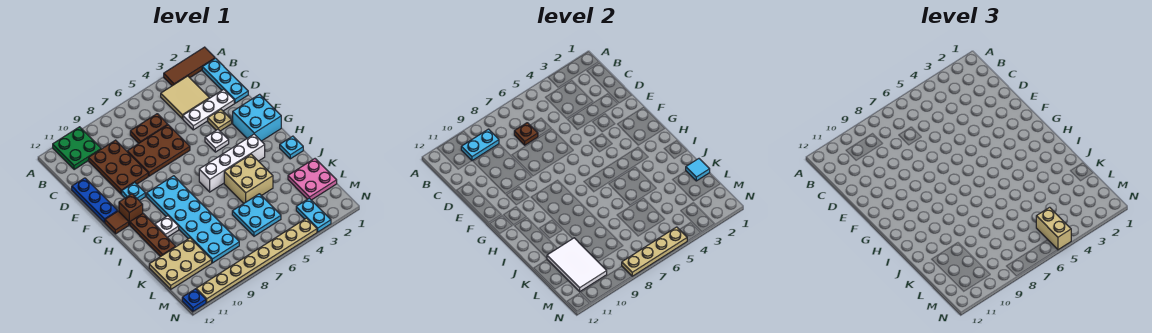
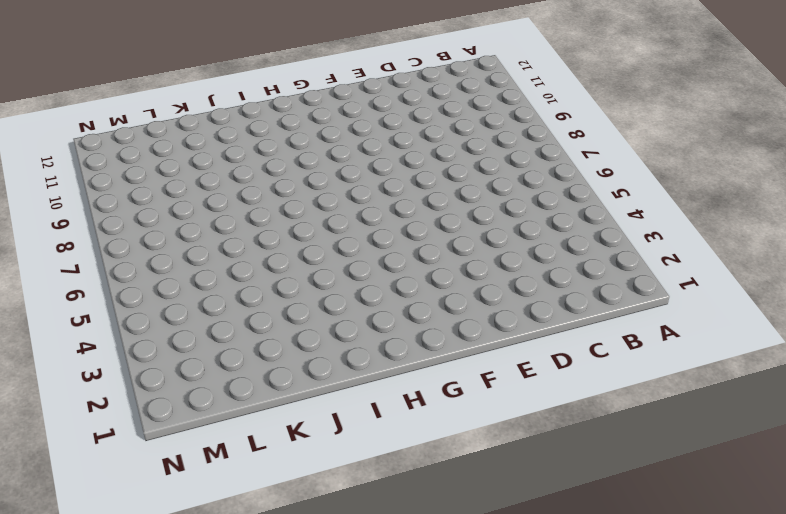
none -> brown tile A1:A3 level 1
none -> green plate A10:B11 level 1
none -> cyan plate B1:D1 level 1
none -> tan tile B3:C4 level 1

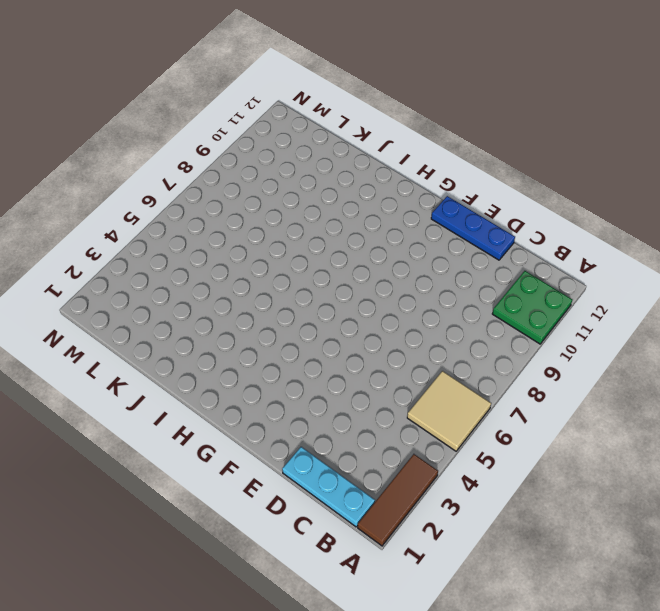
tan tile A5:B6 level 1 -> tan tile B3:C4 level 1
none -> brown plate C6:C7 level 1
none -> brown plate C9:E10 level 1
none -> white plate D2:D4 level 1
none -> brown plate D6:E8 level 1

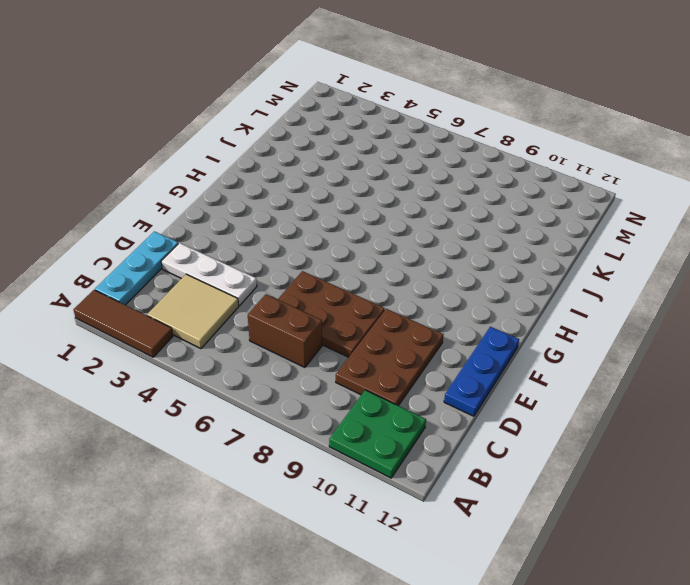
brown brick C6:C7 level 1 -> brown plate C6:C7 level 1
none -> tan plate E3 level 1
none -> cyan brick F1:G2 level 1
none -> white plate F4 level 1
none -> cyan plate F10 level 1

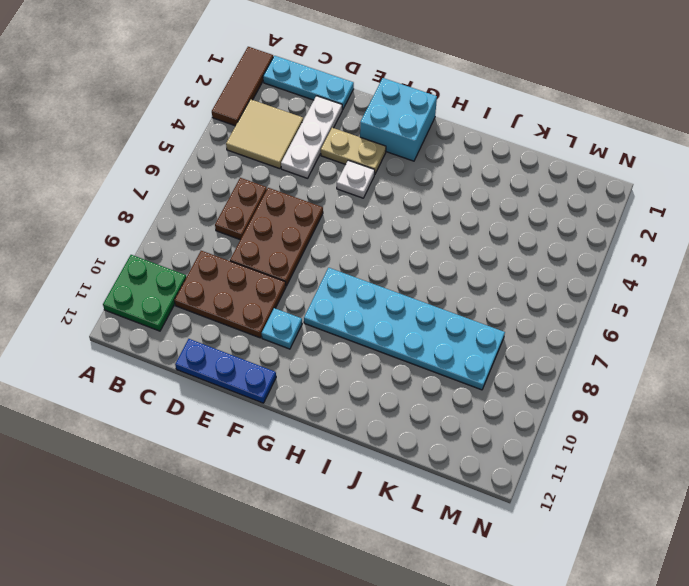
tan plate E3:F3 level 1 -> tan plate E3 level 1
none -> brown brick G11 level 1
none -> brown tile G12 level 1
none -> white brick H3:H6 level 1
none -> brown plate H11:J11 level 1

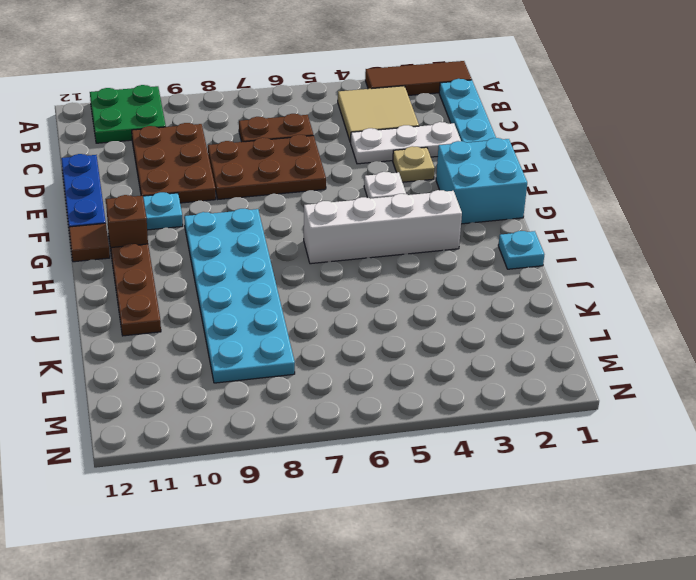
none -> tan brick I4:J5 level 1
none -> white plate I10 level 1
none -> pink plate K1:L2 level 1
none -> cyan plate K5:L6 level 1

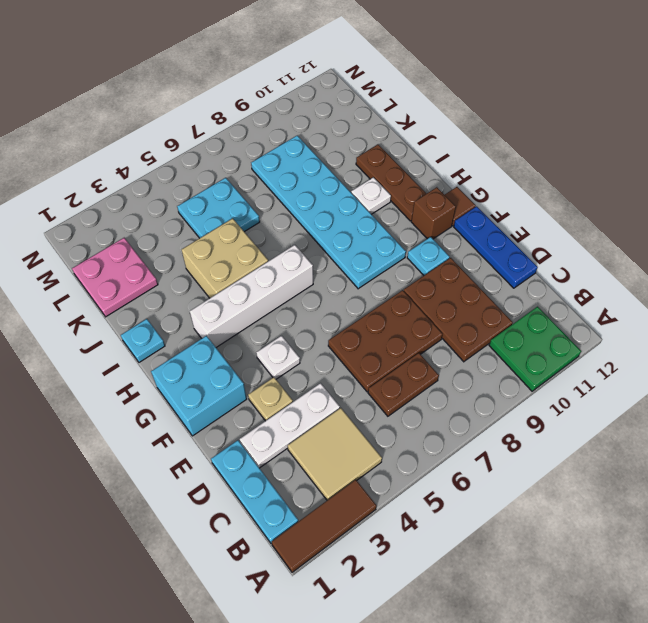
none -> tan plate K10:L12 level 1
none -> cyan plate M3:N3 level 1
none -> tan plate N4:N11 level 1
none -> blue plate N12 level 1

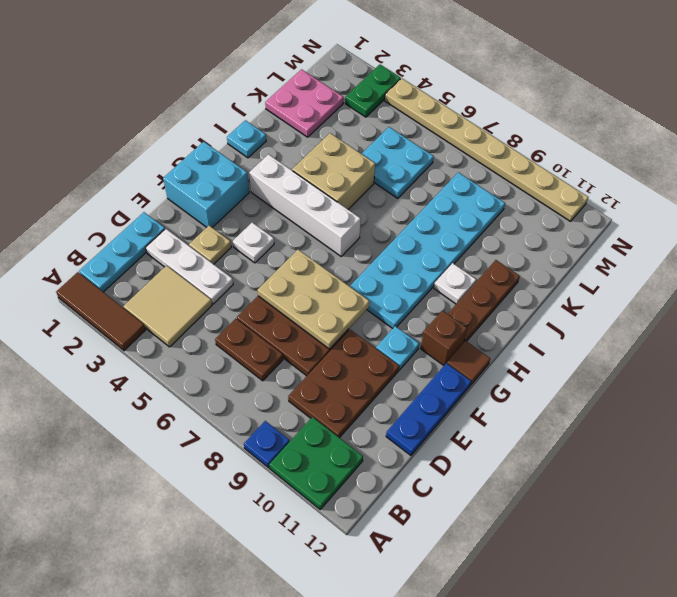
blue plate A9 level 1 -> blue plate N12 level 1
tan plate E6:F8 level 2 -> tan plate K10:L12 level 1
green plate M3:N3 level 1 -> cyan plate M3:N3 level 1
none -> cyan plate B9:B10 level 2
none -> brown plate C7 level 2
none -> cyan tile K1 level 2
none -> white tile K10:M11 level 2

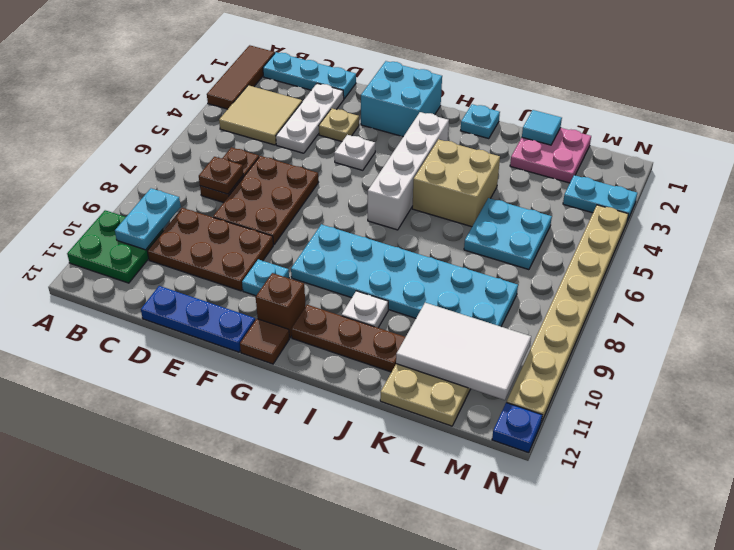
none -> tan plate N5:N8 level 2
none -> tan brick M5:N5 level 3

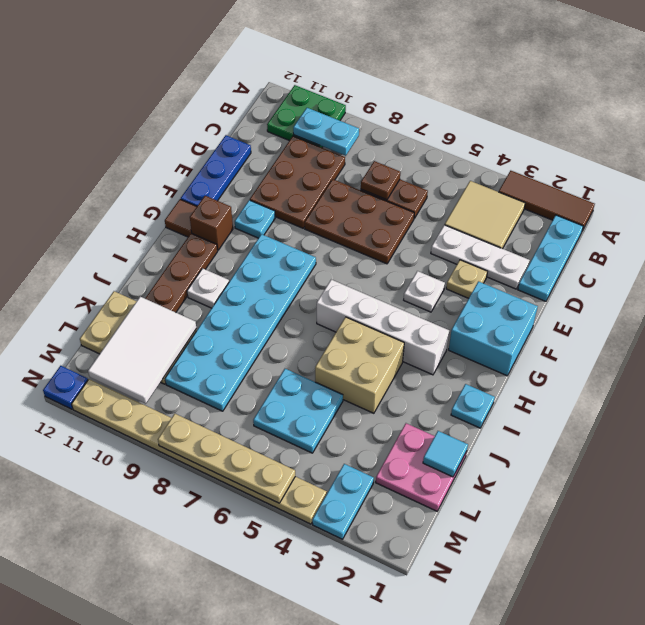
none -> tan brick M5:N5 level 3

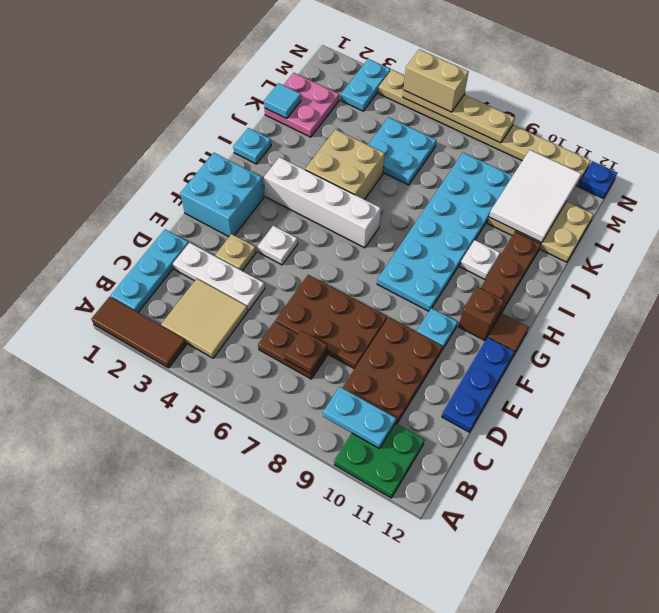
tan brick N5:N6 level 3 -> tan brick M5:N5 level 3

